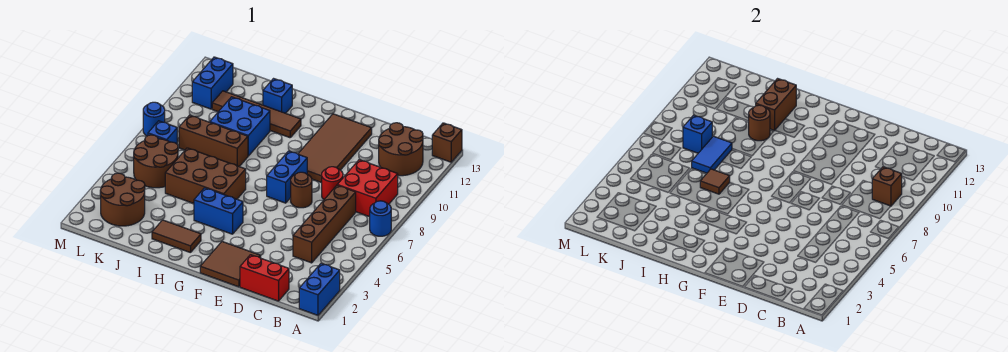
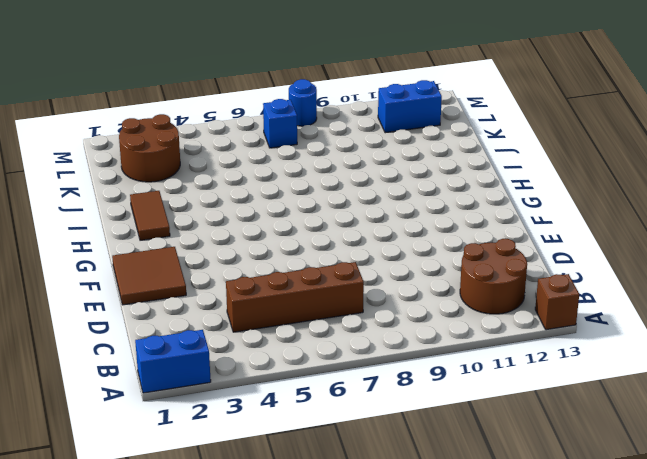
none -> blue round brick A7 level 1
none -> red brick B8:C9 level 1
none -> red brick C1:D1 level 1
none -> red round brick D8 level 1

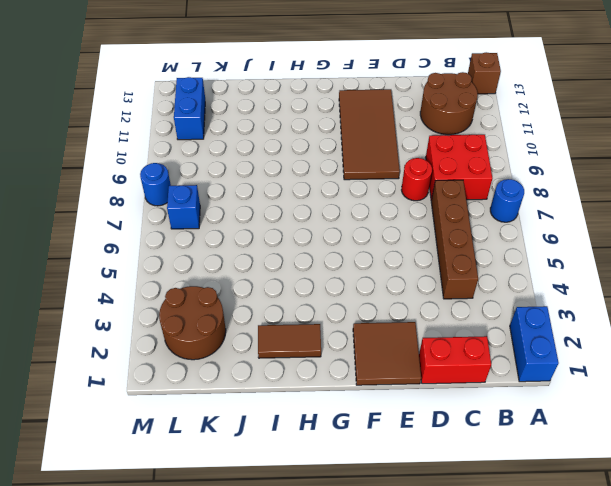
none -> brown round brick E7 level 1
none -> blue brick F7:F8 level 1
none -> blue brick G4:H4 level 1
none -> brown brick H5:J6 level 1

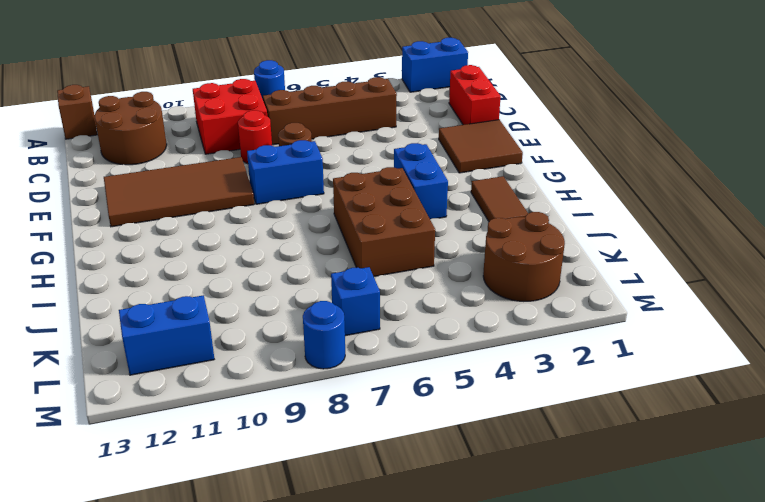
none -> brown tile H11:K11 level 1
none -> brown brick I8:K8 level 1
none -> blue brick I9:J10 level 1
none -> blue brick I12 level 1

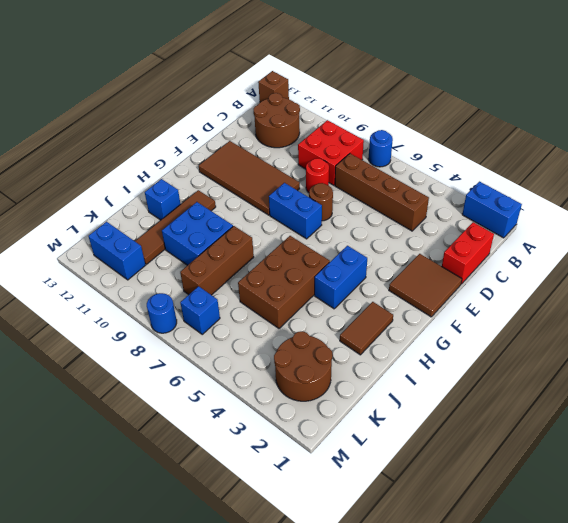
none -> brown round brick K5:L6 level 1
none -> brown brick B9 level 2
none -> brown tile I6 level 2
none -> brown round brick I10 level 2

